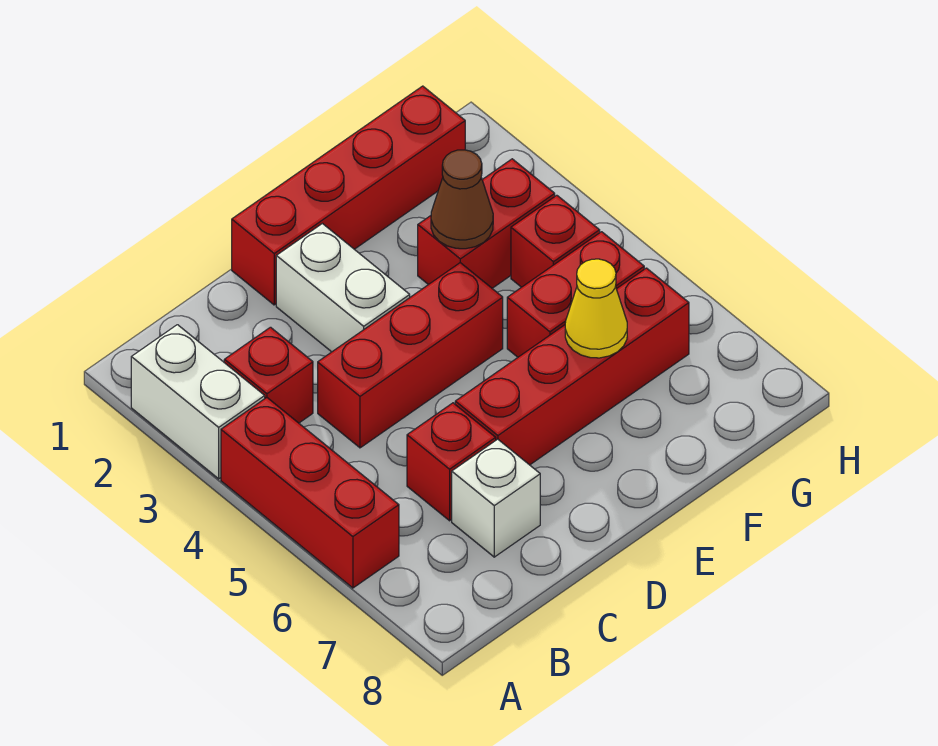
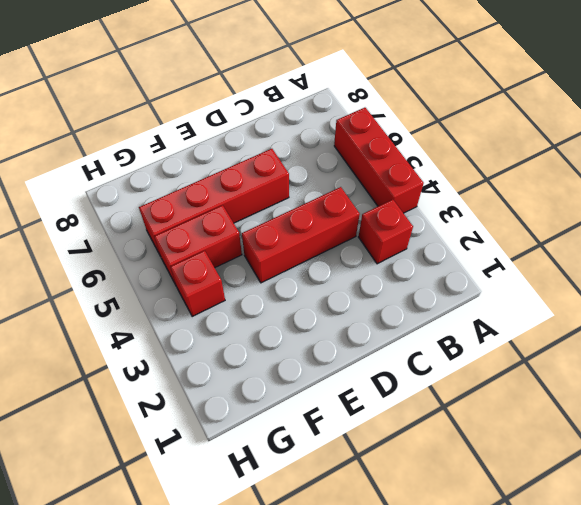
none -> white brick A2:A3 level 1
none -> red brick C6 level 1
none -> white brick C7 level 1

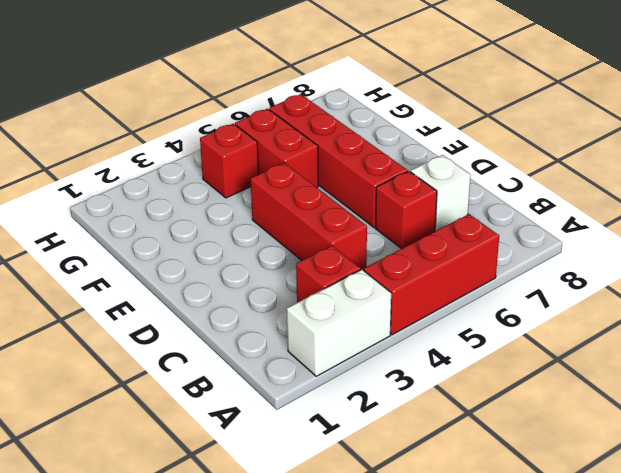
none -> red brick D1:G1 level 1
none -> white brick D2:D3 level 1
none -> red brick F3:G3 level 1

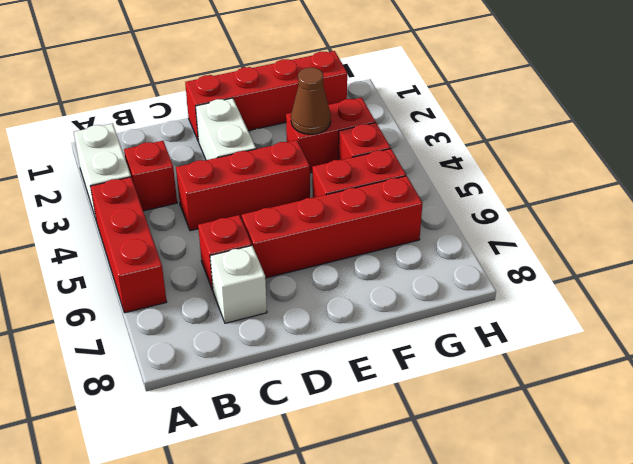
none -> yellow cone F6 level 2

